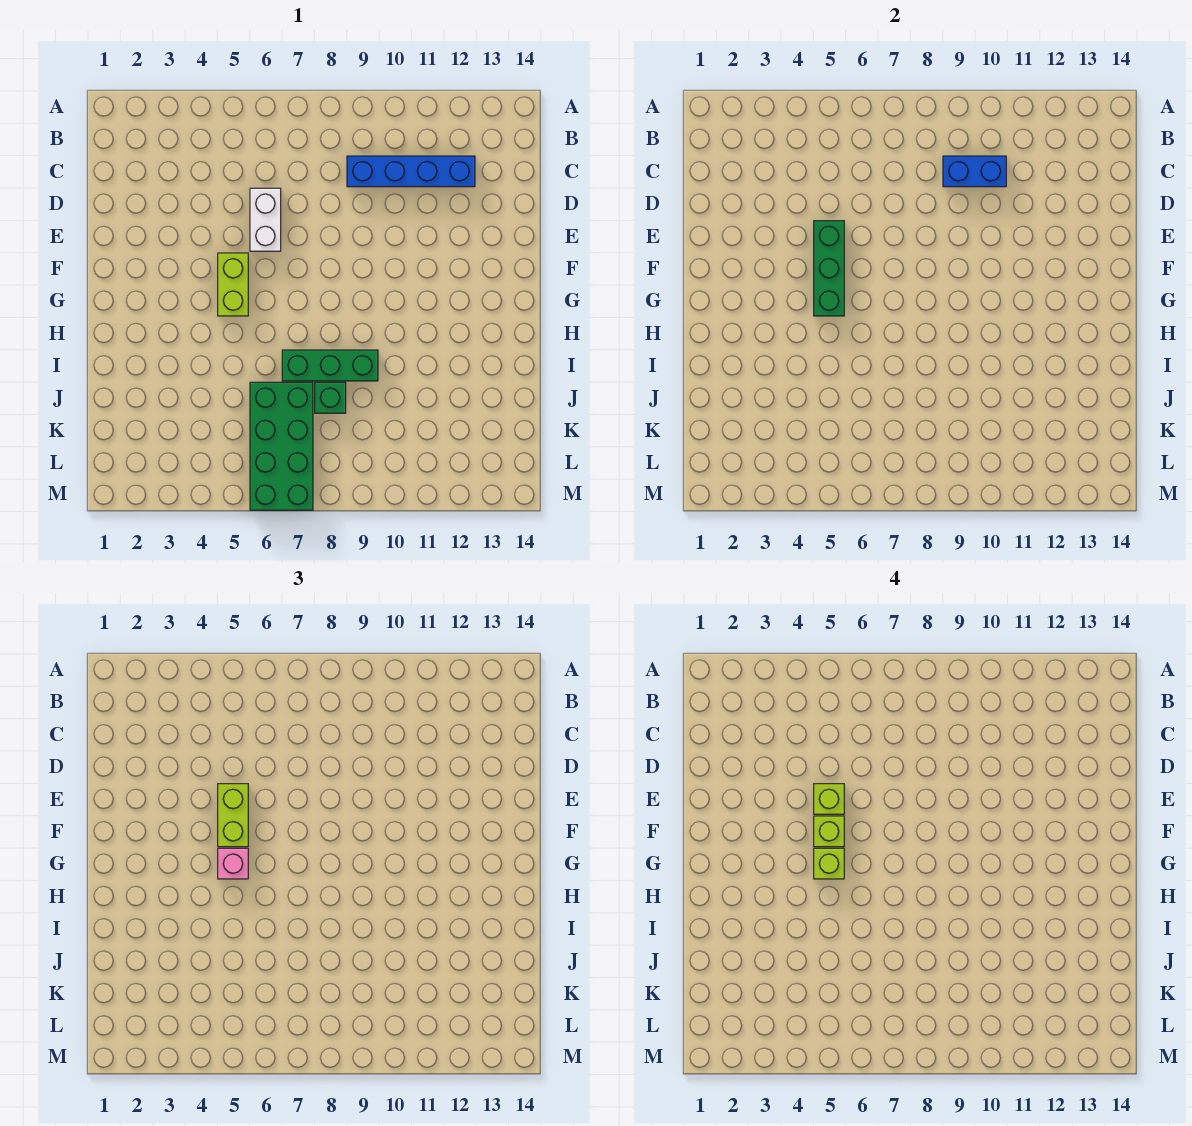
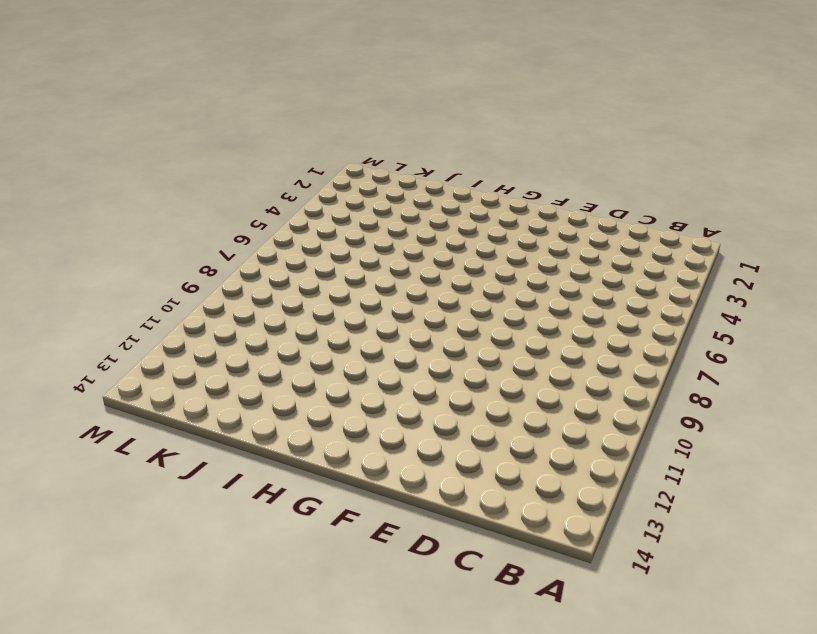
none -> blue brick C9:C12 level 1
none -> white brick D6:E6 level 1
none -> lime brick F5:G5 level 1

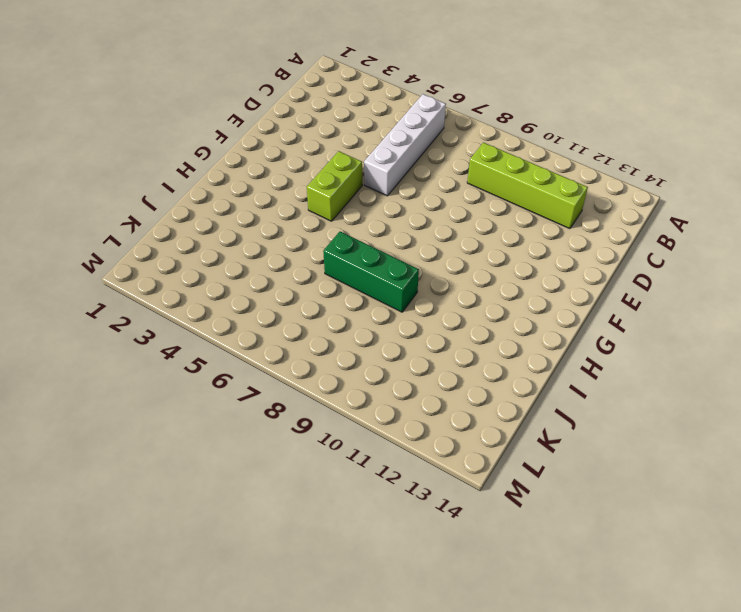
white brick B6:E6 level 1 -> white brick D6:E6 level 1
lime brick C9:C12 level 1 -> blue brick C9:C12 level 1
none -> green brick J6:M7 level 1
none -> green brick J8 level 1
none -> blue brick C9:C10 level 2

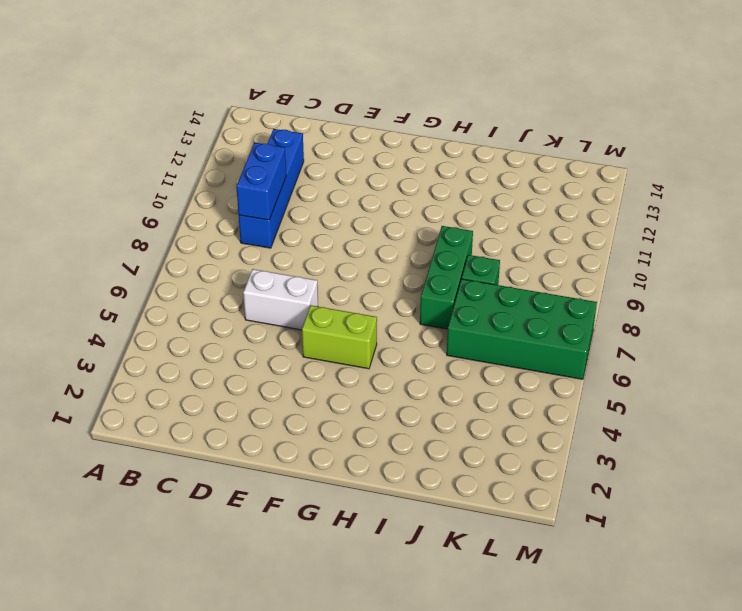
none -> green brick E5:G5 level 2
none -> lime brick E5:F5 level 3
none -> pink brick G5 level 3

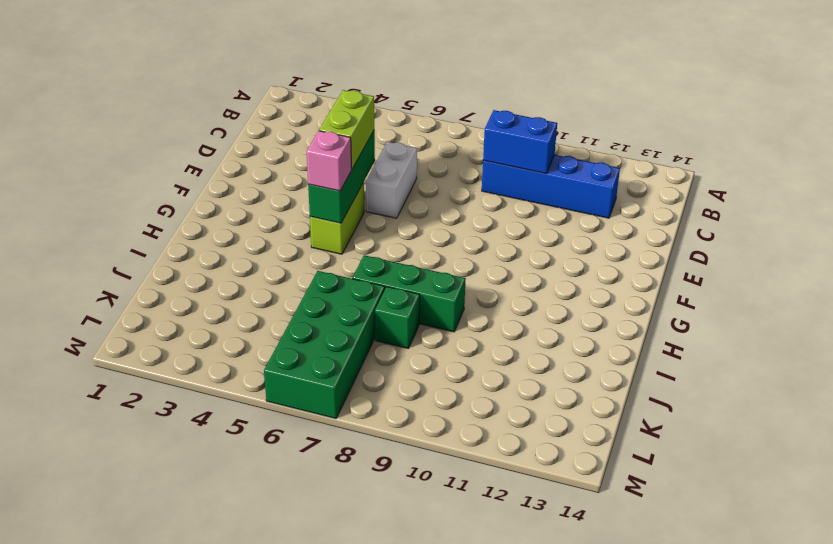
none -> lime brick E5 level 4
none -> lime brick F5 level 4
none -> lime brick G5 level 4

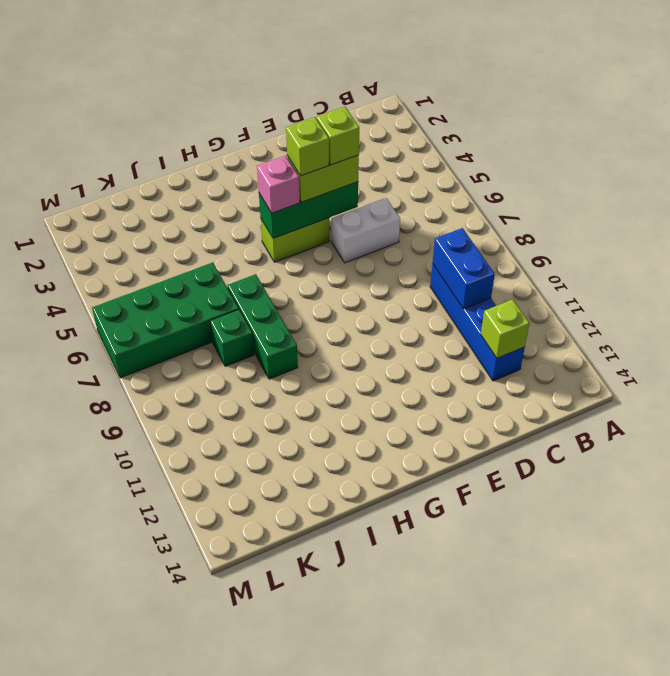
lime brick C12 level 2 -> lime brick G5 level 4

